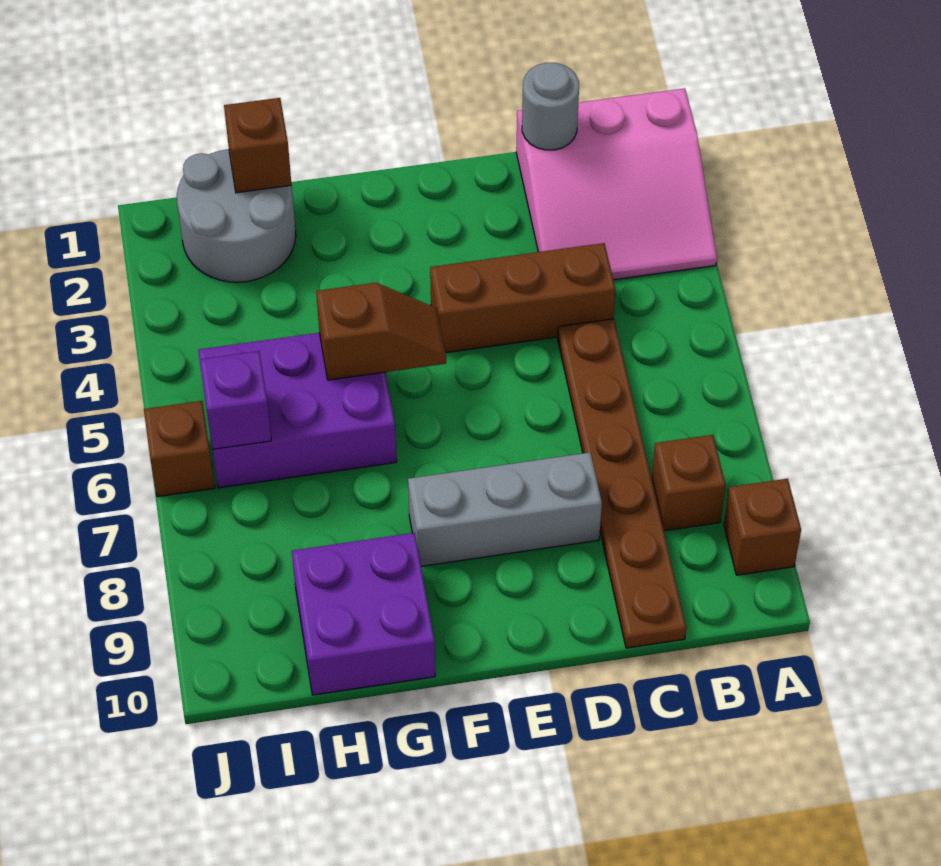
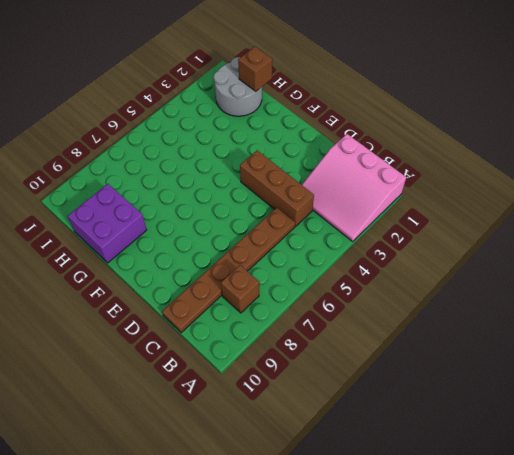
none -> brown brick A9 level 1
none -> grey brick D8:F8 level 1
none -> purple brick G5:I6 level 1

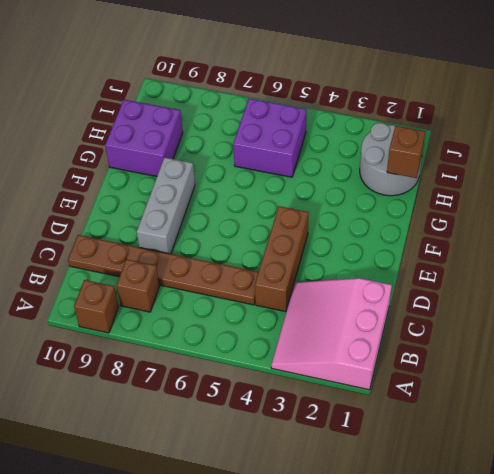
purple brick H5:I6 level 1 -> purple brick G5:I6 level 1
none -> brown brick J6 level 1
none -> grey round brick C1 level 2
none -> brown slope F5:G5 level 2 top G

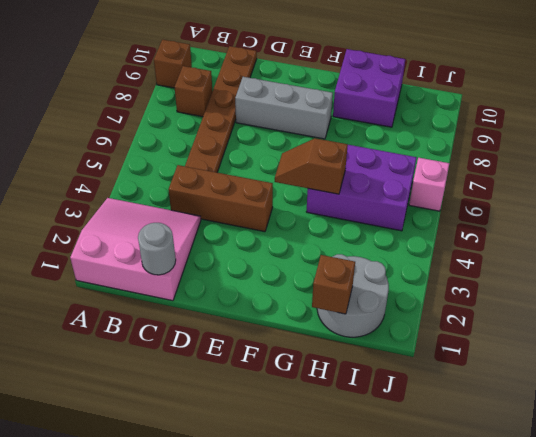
pink brick J6 level 1 -> brown brick J6 level 1
none -> purple brick I6 level 2

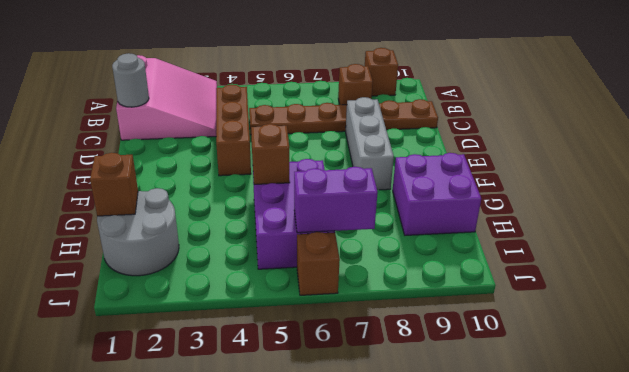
purple brick I6:I7 level 2 -> purple brick I6 level 2

